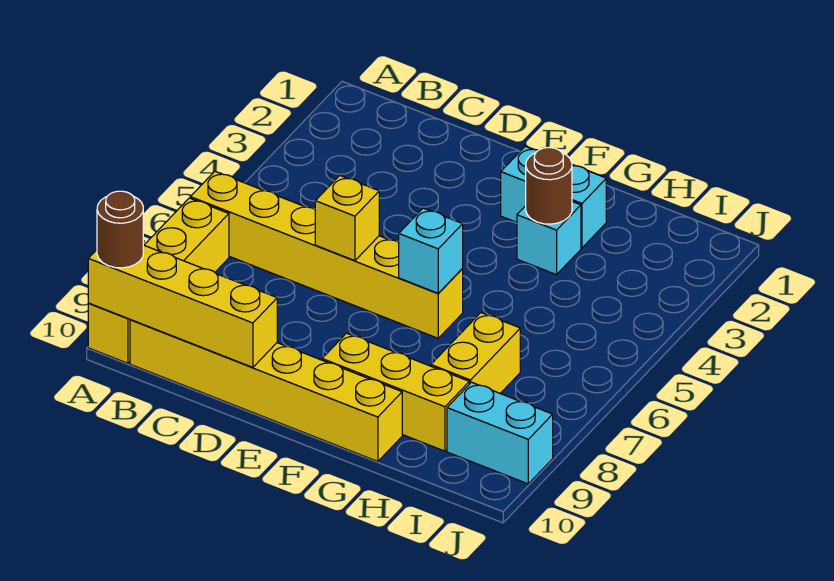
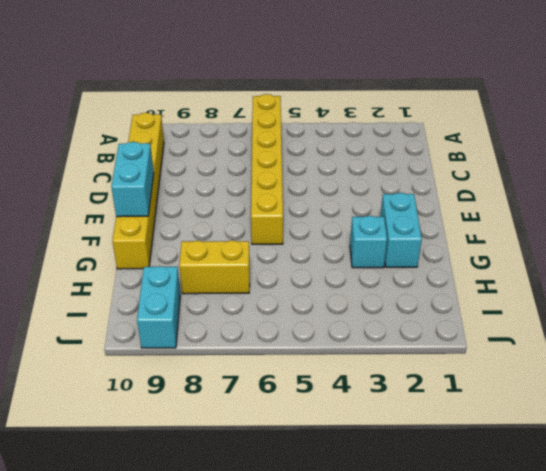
cyan brick E10:F10 level 2 -> none
none -> yellow brick A7:A10 level 1
none -> yellow brick F9:H9 level 1
none -> yellow brick A10:D10 level 2

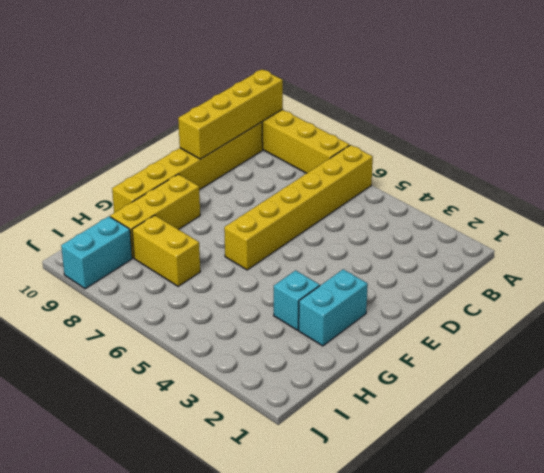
none -> yellow brick D6 level 2
none -> cyan brick F6 level 2
none -> brown round brick G3 level 2

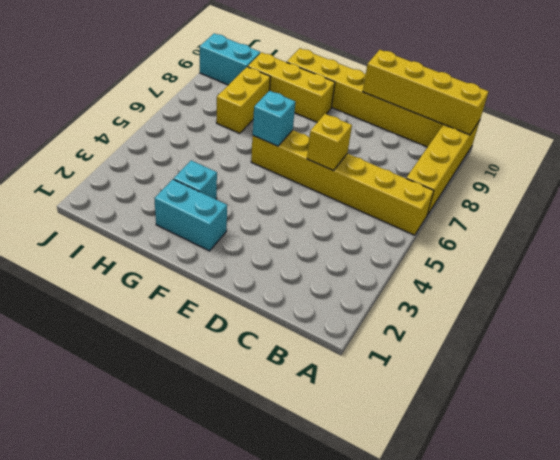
none -> brown round brick G3 level 2
none -> brown round brick A10 level 3

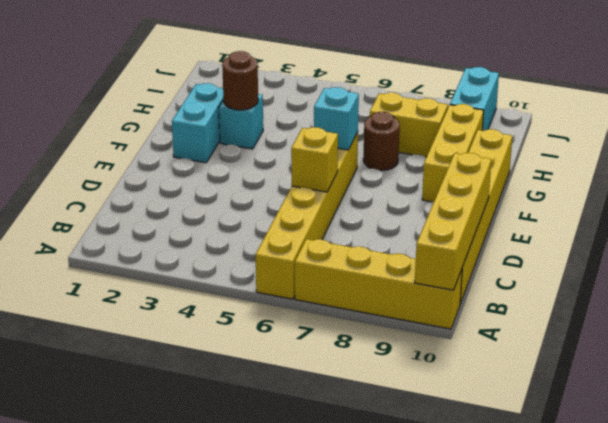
brown round brick G7 level 1 -> brown round brick A10 level 3

